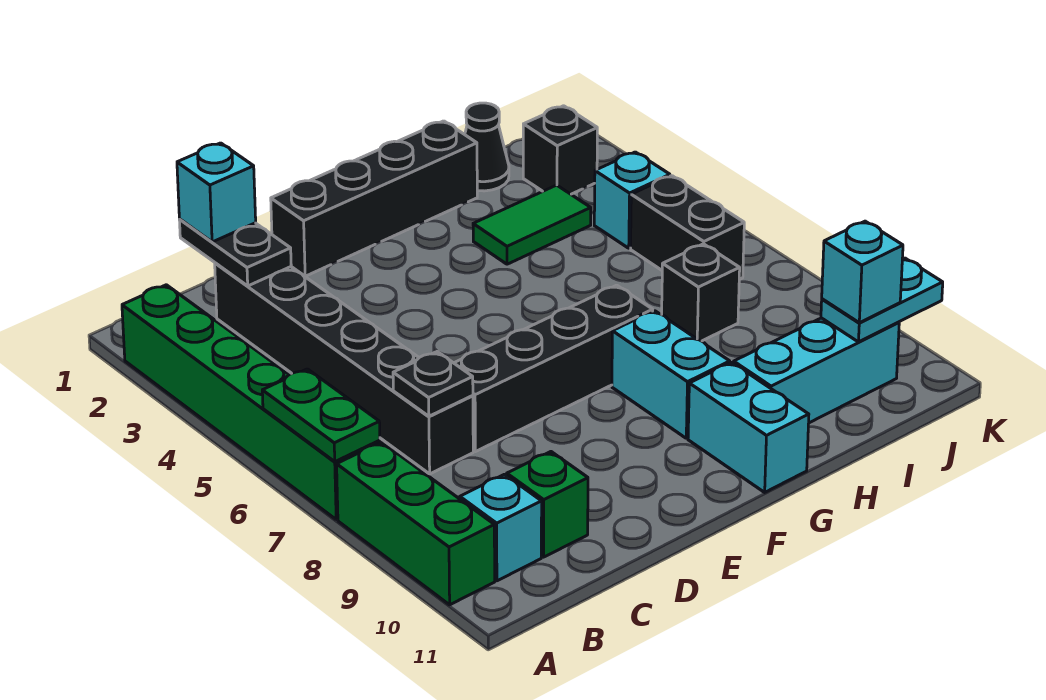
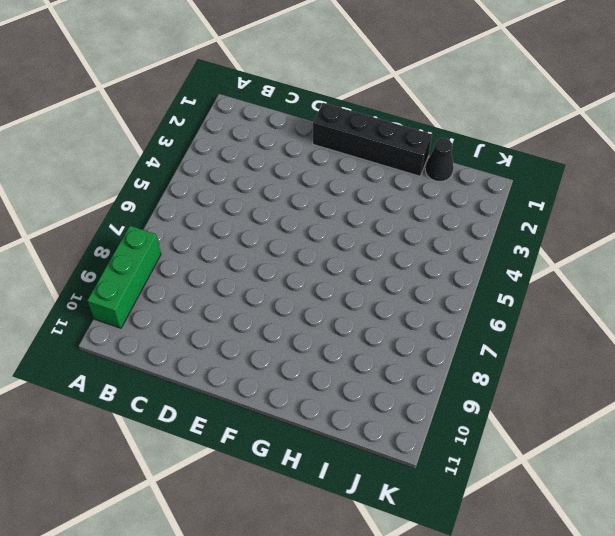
none -> green brick A2:A7 level 1
none -> cyan brick B10 level 1
none -> black brick C2:C7 level 1

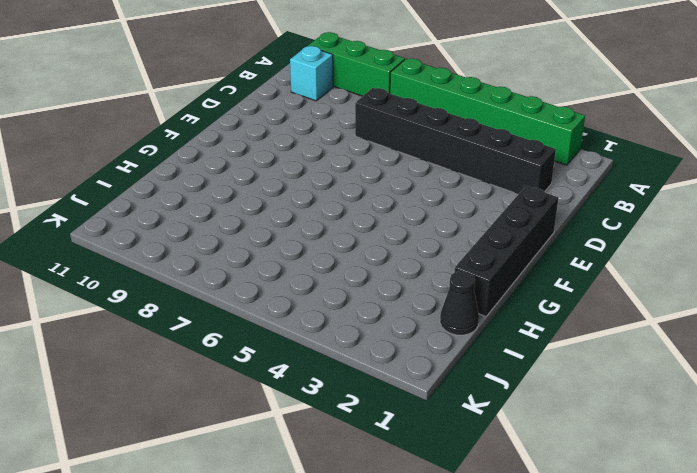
none -> green brick C10 level 1
none -> black brick D7:G7 level 1
none -> cyan brick G8:G9 level 1

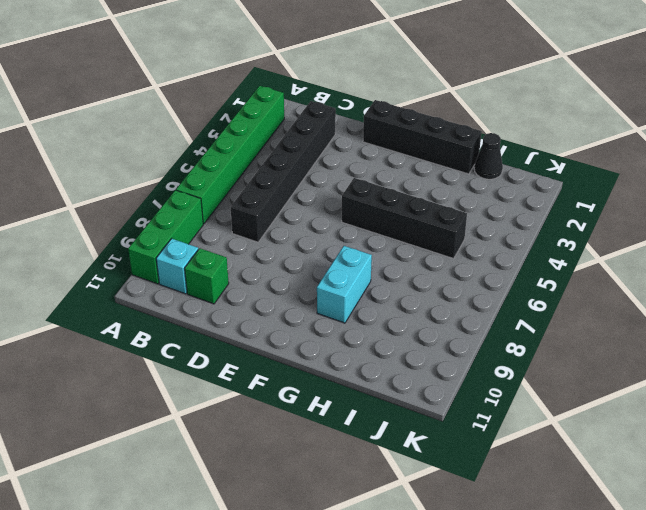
black brick F5:I5 level 1 -> black brick D7:G7 level 1
none -> cyan brick G10:G11 level 1
none -> green tile H3:I3 level 1
none -> cyan brick H10:J10 level 1

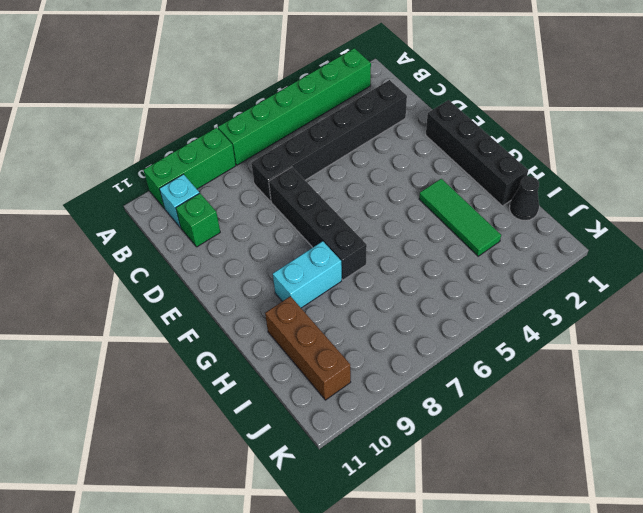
green tile G3:I3 level 1 -> green tile H3:I3 level 1
brown brick H10:J10 level 1 -> cyan brick H10:J10 level 1
none -> cyan brick G10:G11 level 1
none -> black brick I7 level 1
none -> black brick J2 level 1

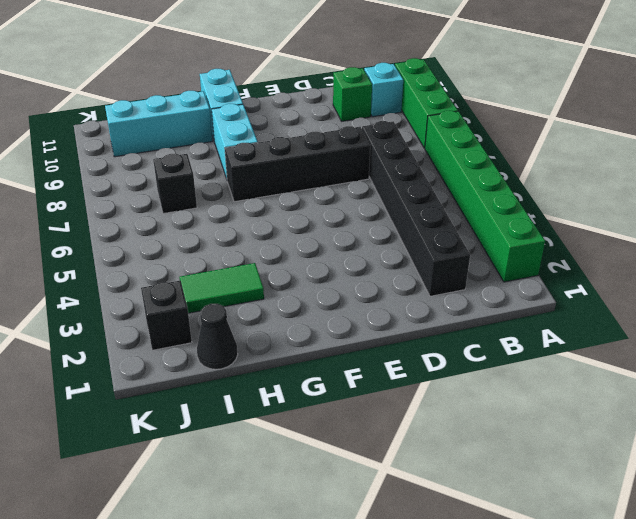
none -> black brick E1:H1 level 1
none -> cyan brick J4 level 1
none -> black brick J5:J6 level 1

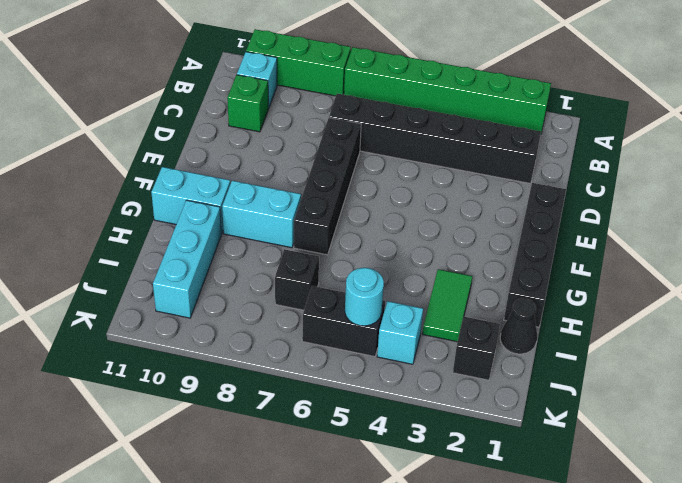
cyan round brick J5 level 2 -> none
none -> green plate A6:A7 level 2
none -> black plate C1:C2 level 2
none -> black plate C7 level 2

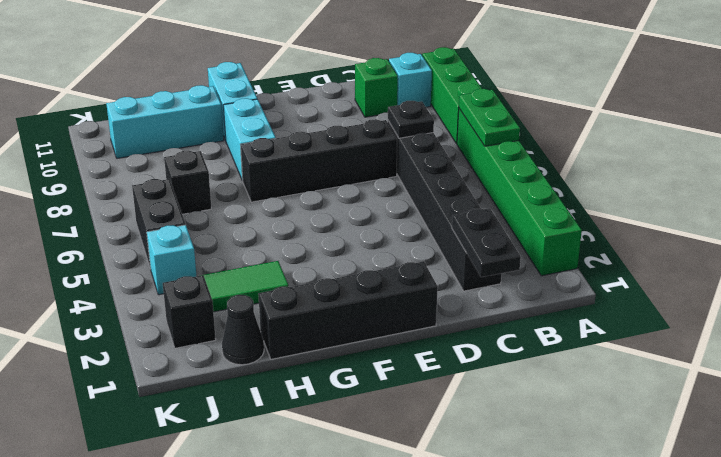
none -> cyan plate J10:K10 level 2
none -> cyan brick C1 level 3
none -> cyan brick J10 level 3

